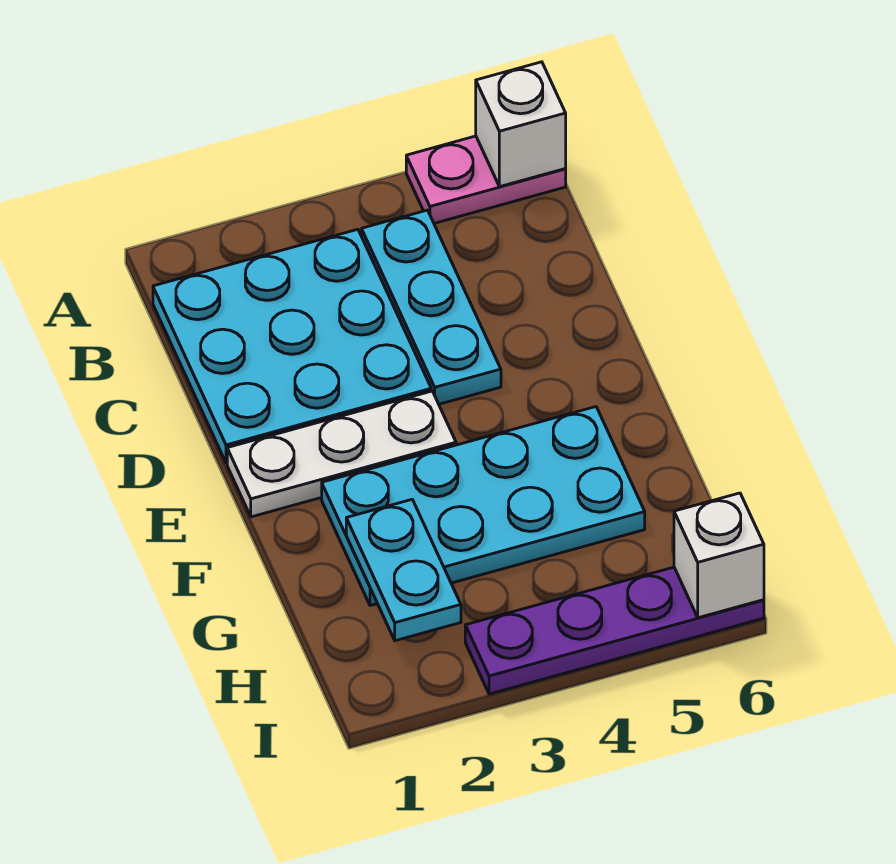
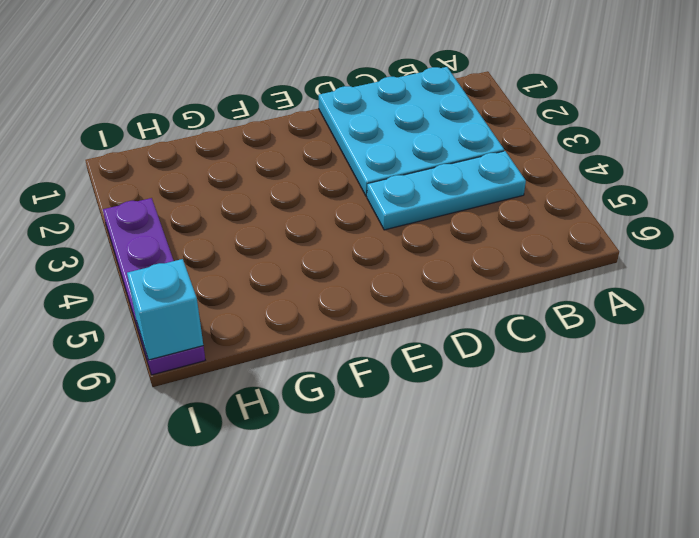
cyan brick I6 level 2 -> white brick I6 level 2
none -> pink plate A5:A6 level 1
none -> white plate E1:E3 level 1

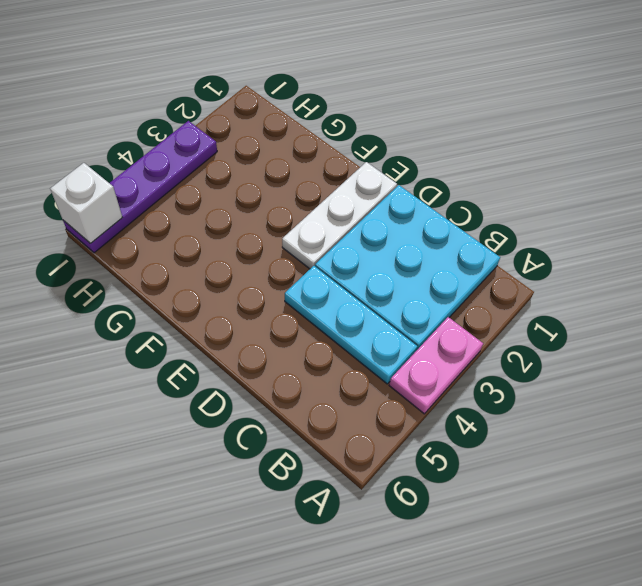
pink plate A3:A4 level 1 -> pink plate A5:A6 level 1
none -> cyan plate F2:G5 level 1
none -> white brick A6 level 2

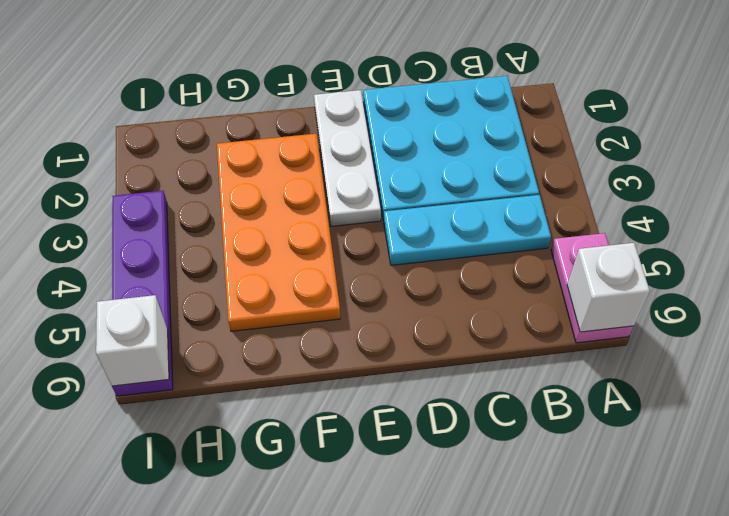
orange plate F2:G5 level 1 -> cyan plate F2:G5 level 1
none -> cyan plate G2:H2 level 2

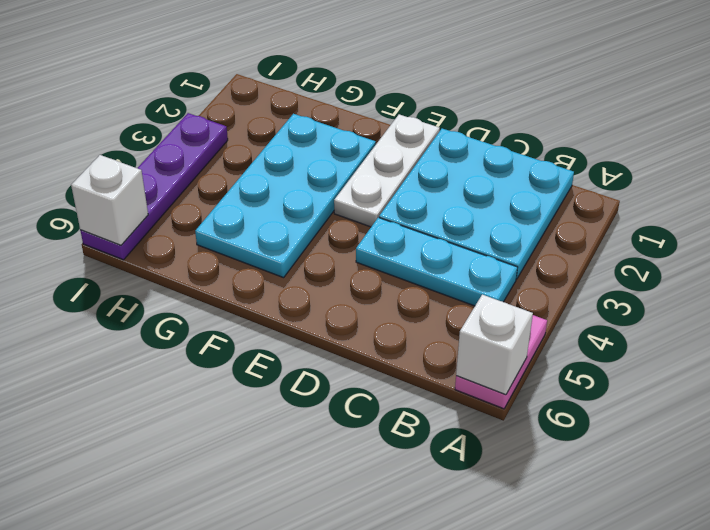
none -> cyan plate G2:H2 level 2

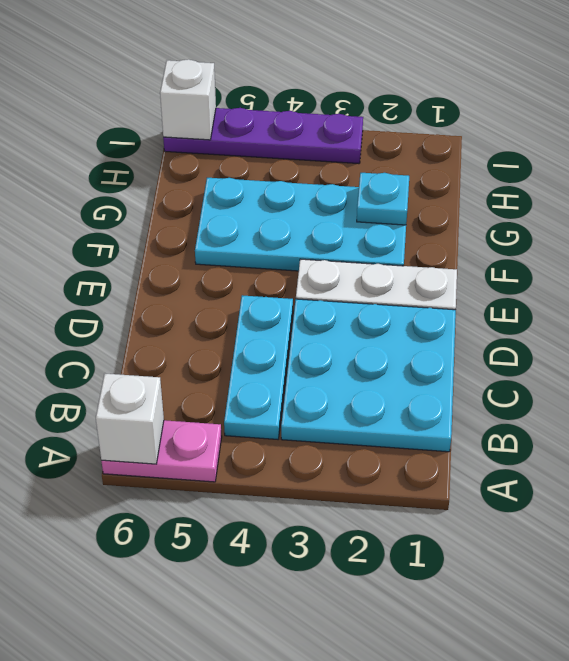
cyan plate G2 level 2 -> cyan plate G2:H2 level 2

